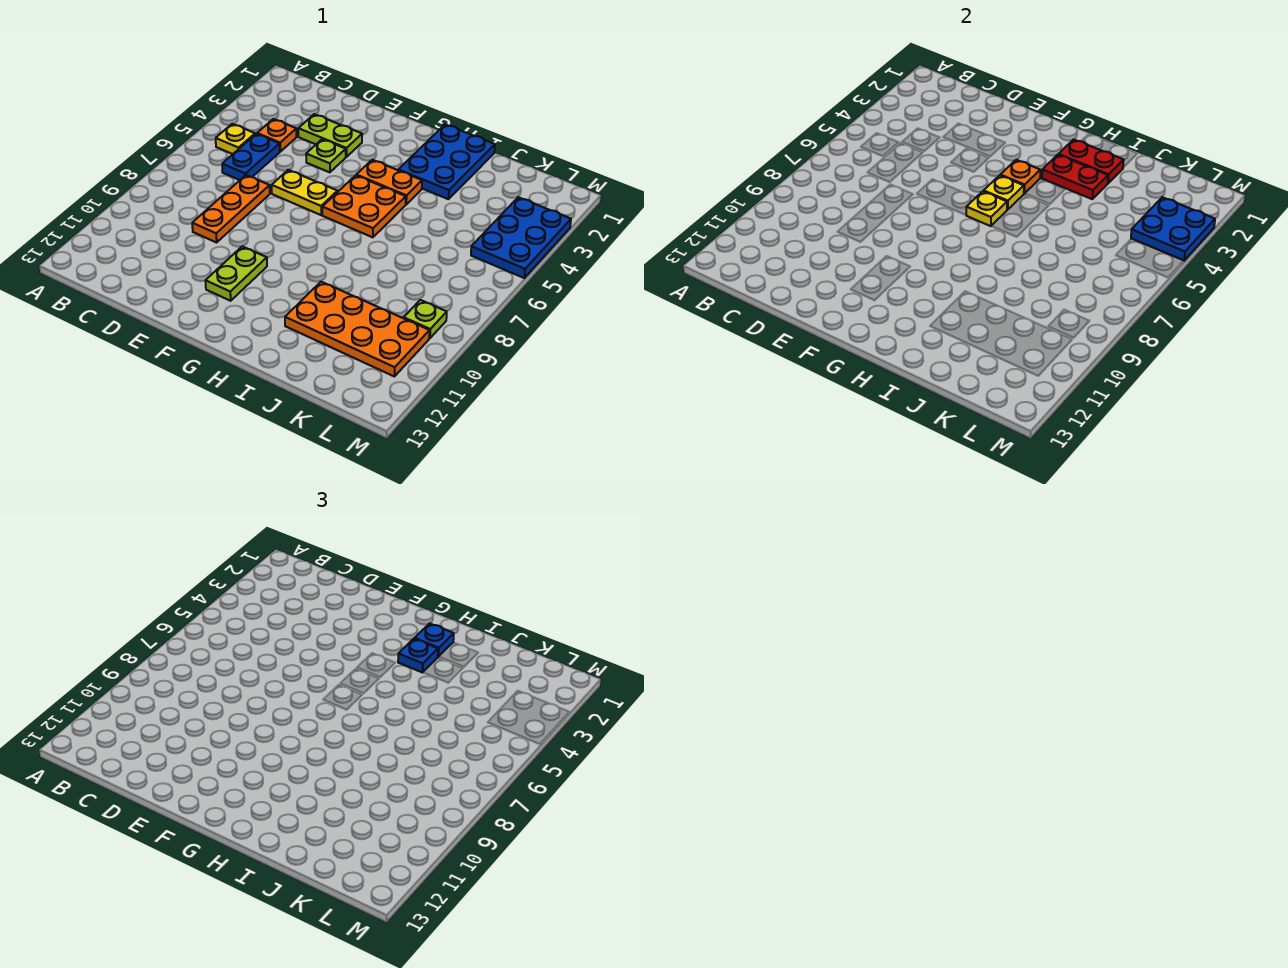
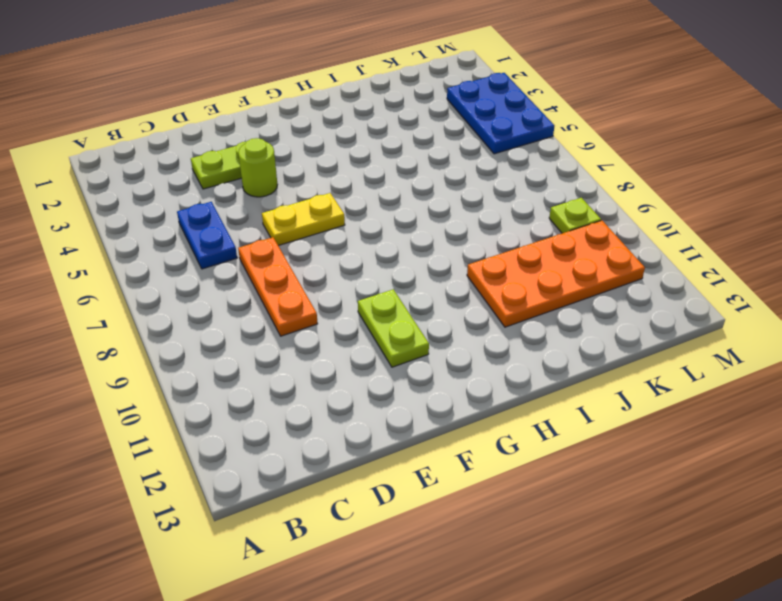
lime round brick E4 level 1 -> lime plate E4 level 1
none -> yellow plate B5 level 1
none -> orange plate C4 level 1
none -> orange plate G4:H4 level 1

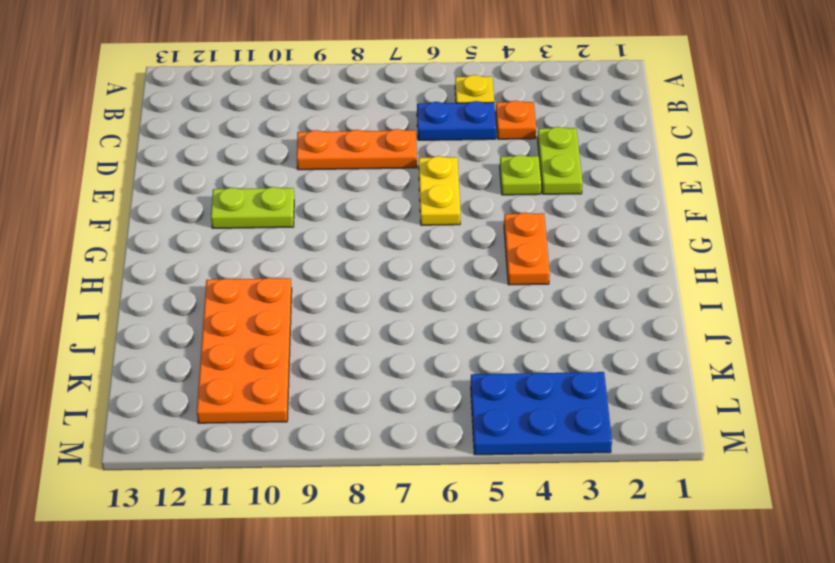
none -> orange plate G5:H6 level 1
none -> blue plate H1:I3 level 1
none -> lime plate L9 level 1

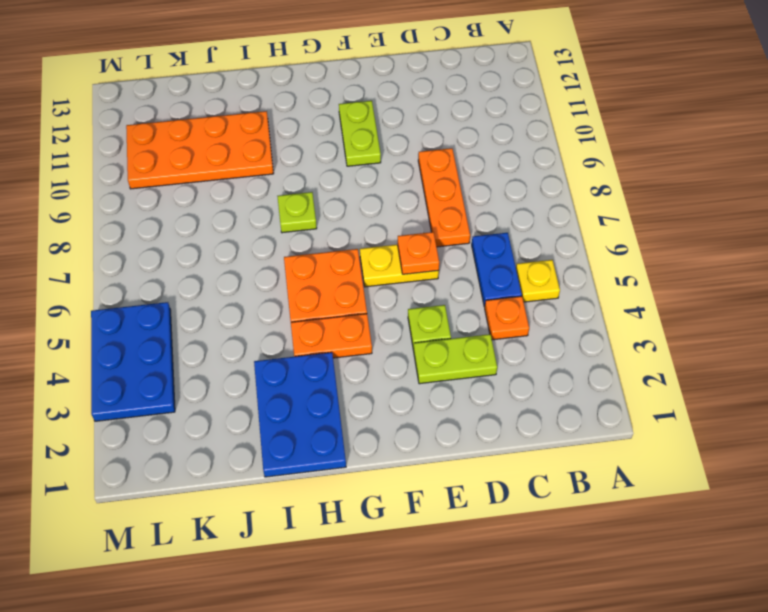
orange plate E6 level 2 -> orange plate G4 level 2
lime plate H8 level 1 -> lime plate L9 level 1
none -> yellow plate G5 level 2
none -> yellow plate G6 level 2
none -> red plate H2:I2 level 2

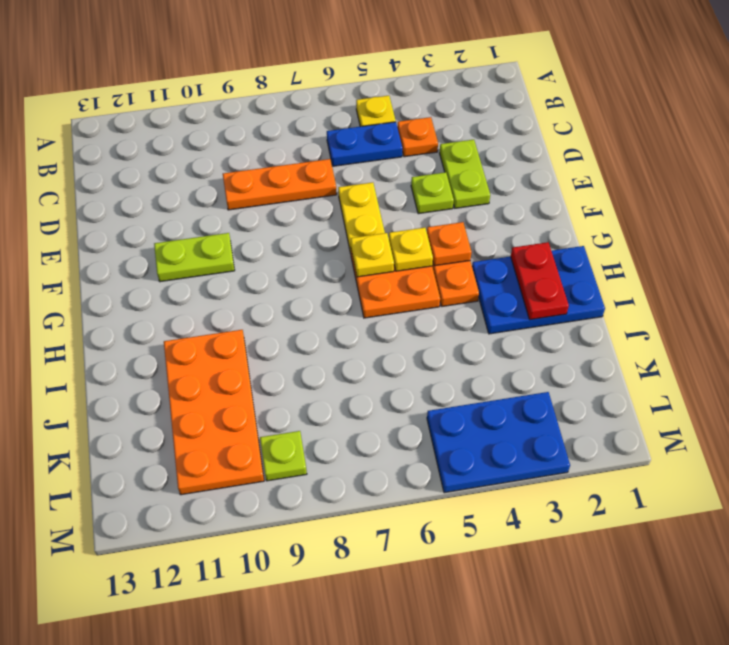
none -> red plate H3:I3 level 2
none -> blue plate L3:M4 level 2
none -> blue plate H2 level 3

